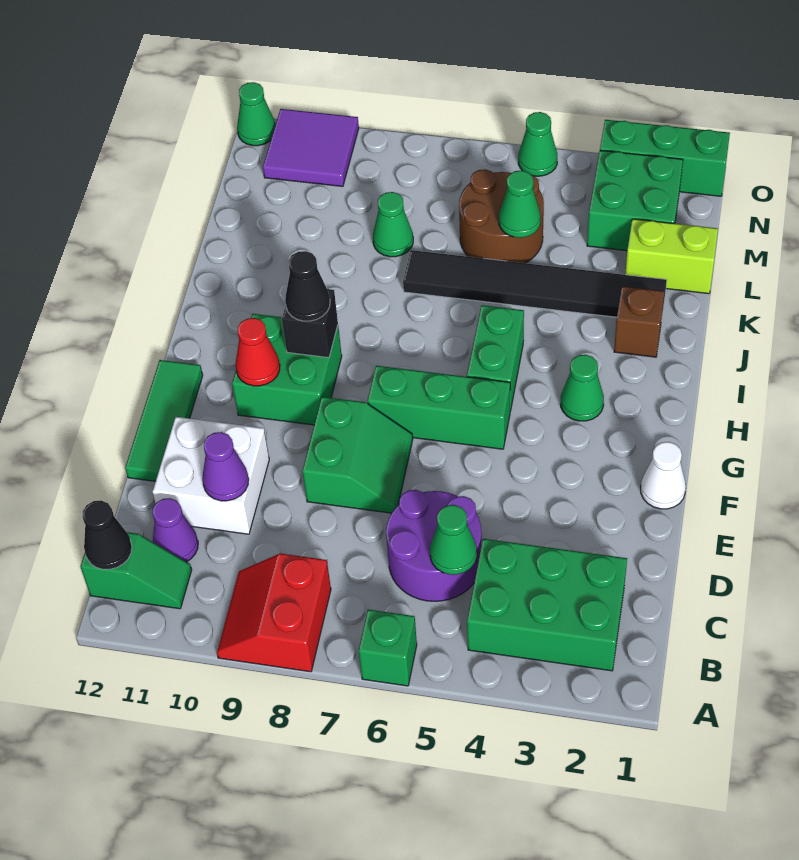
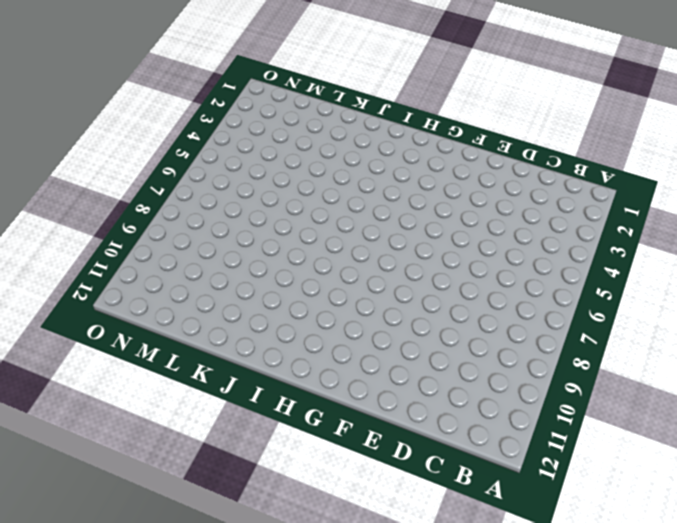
none -> green brick A6 level 1
none -> red slope A8:B9 level 1 top 8
none -> green brick B2:C4 level 1
none -> green slope B11:B12 level 1 top 12

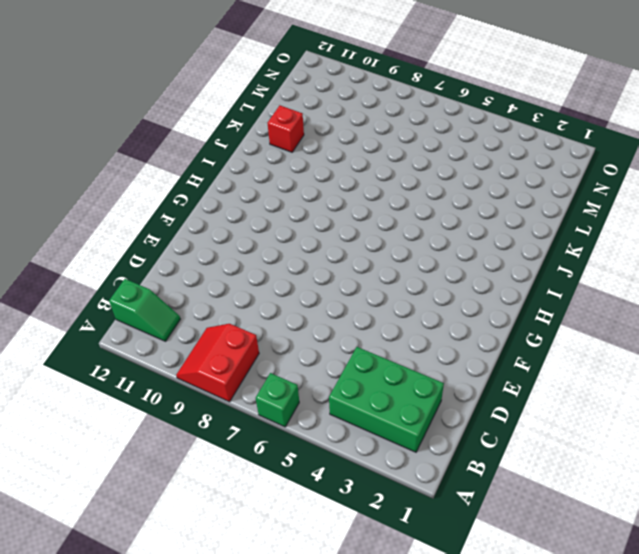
red brick K11 level 1 -> none
none -> purple round brick C5:D6 level 1
none -> purple cone C11 level 1
none -> white brick D10:E11 level 1
none -> green slope E7:F8 level 1 top 8

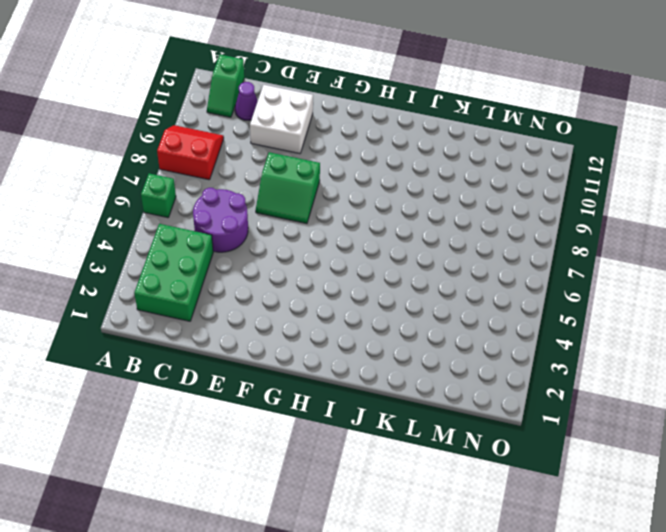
none -> green tile E12:G12 level 1
none -> white cone F1 level 1
none -> green brick G5:G7 level 1
none -> green brick G9:H10 level 1

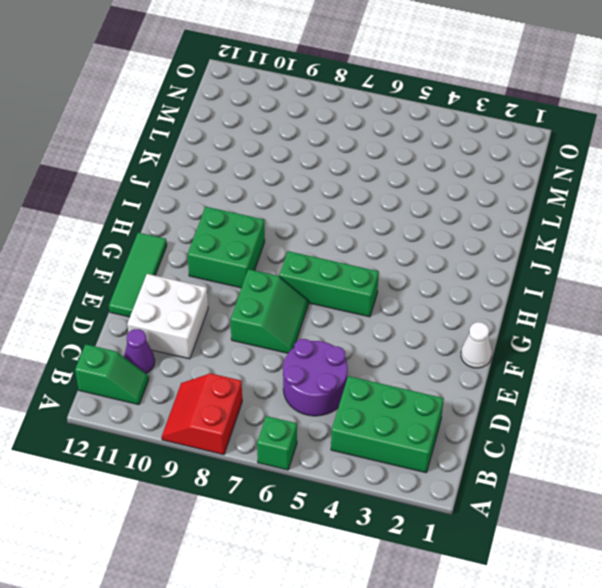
none -> green cone H3 level 1
none -> green brick H5:I5 level 1
none -> brown brick J2 level 1
none -> black tile K2:K7 level 1

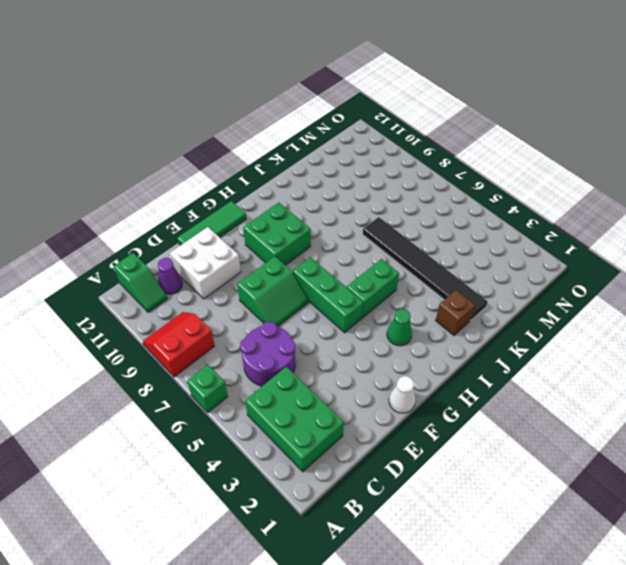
none -> lime brick L1:L2 level 1
none -> brown round brick L5:M6 level 1
none -> green cone L8 level 1
none -> green brick M2:N3 level 1

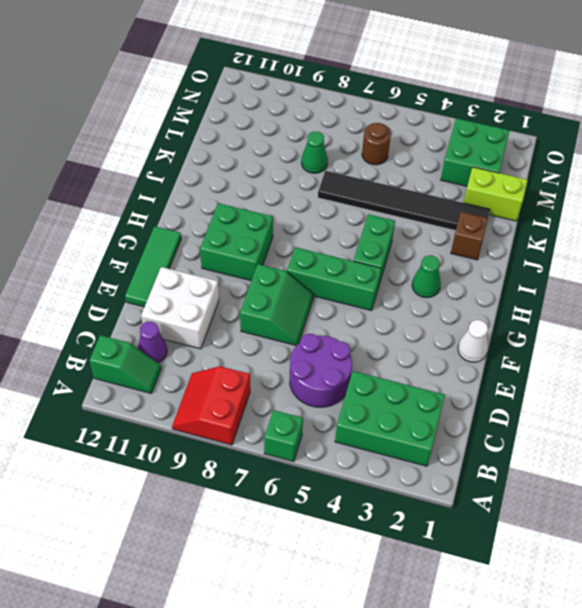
brown round brick M6 level 1 -> brown round brick L5:M6 level 1
none -> purple tile N10:O11 level 1
none -> green brick O1:O3 level 1
none -> green cone O5 level 1
none -> green cone O12 level 1

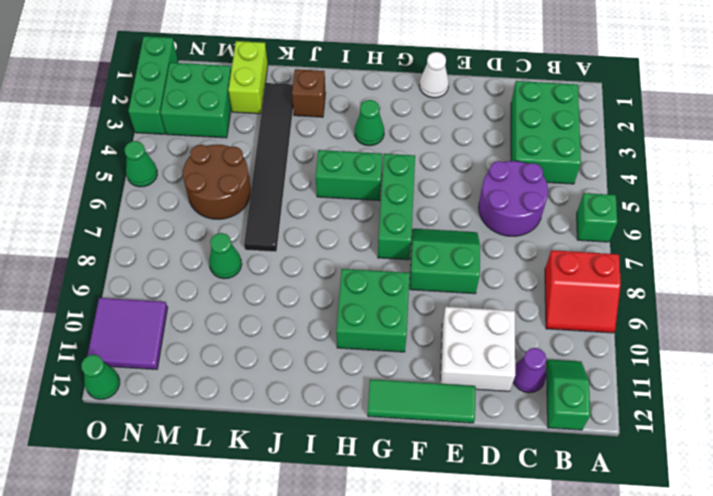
none -> black cone B12 level 2
none -> green cone C5 level 2
none -> purple cone D10 level 2
none -> red cone G10 level 2

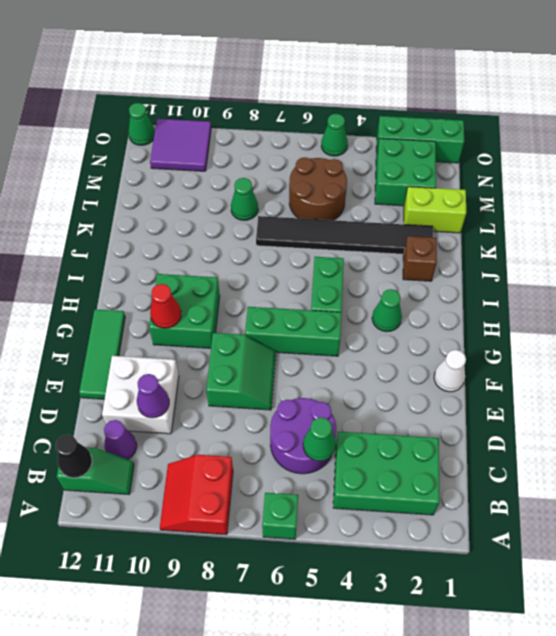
none -> black brick H9 level 2
none -> green cone L5 level 2
none -> black cone H9 level 3

